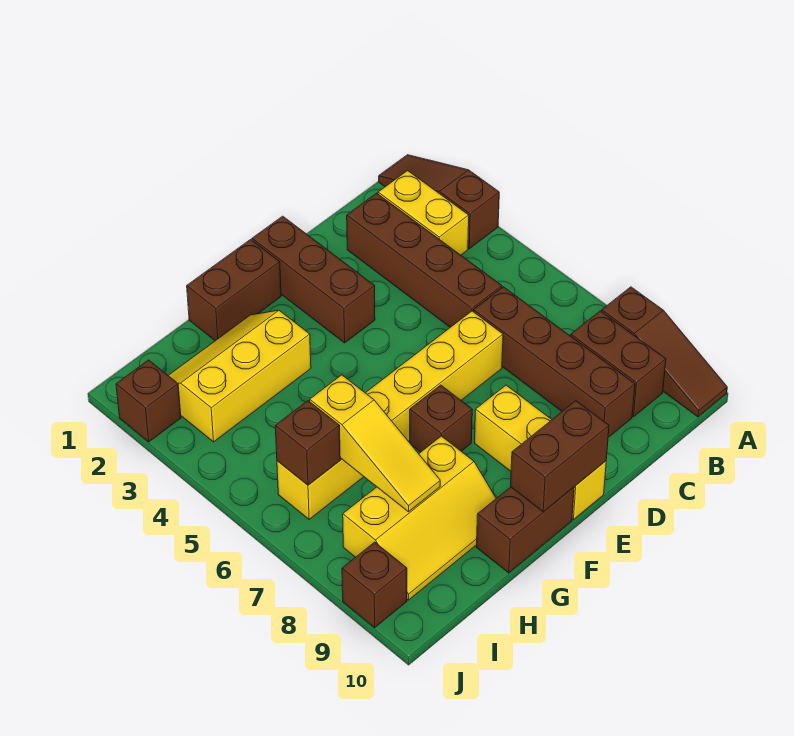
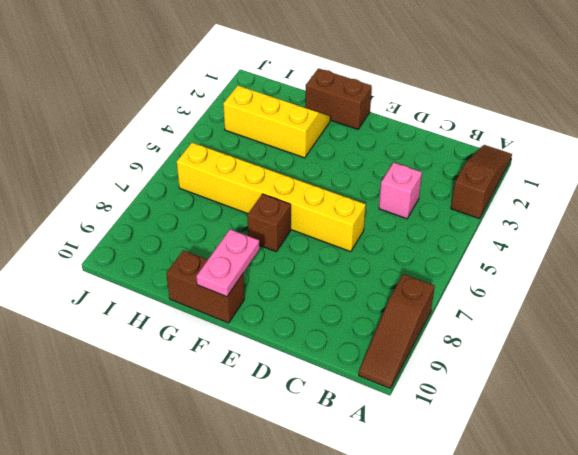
pink brick C4 level 1 -> brown brick C2:C5 level 1
pink plate F9:F10 level 2 -> brown brick E10:F10 level 2
none -> yellow brick B2:B3 level 1
none -> brown brick B8:B9 level 1
none -> brown brick C6:C9 level 1

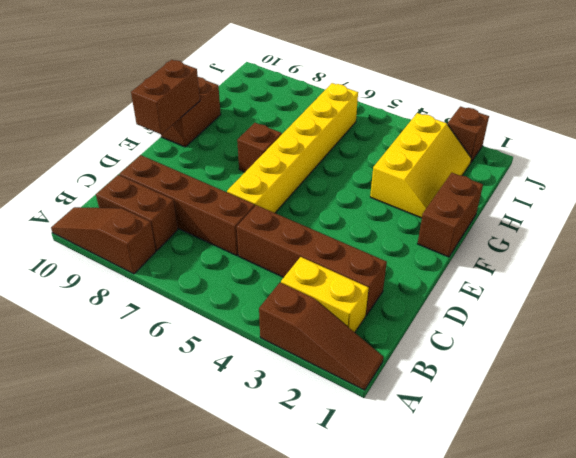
none -> brown brick E1:E3 level 1
none -> yellow brick E8:E10 level 1
none -> yellow slope G8:I9 level 1 top 8

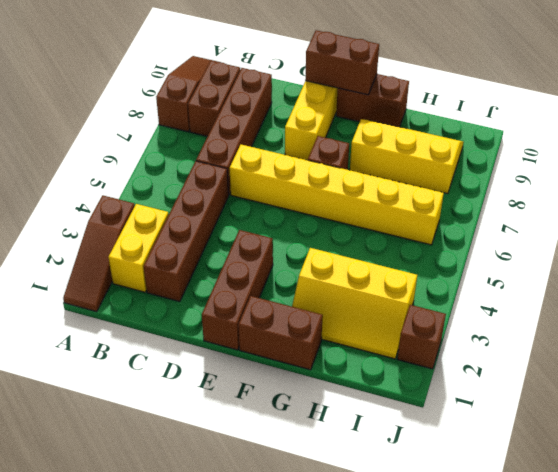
none -> brown brick J9 level 1
none -> yellow slope H6:H8 level 2 top 6
none -> brown brick I6 level 2

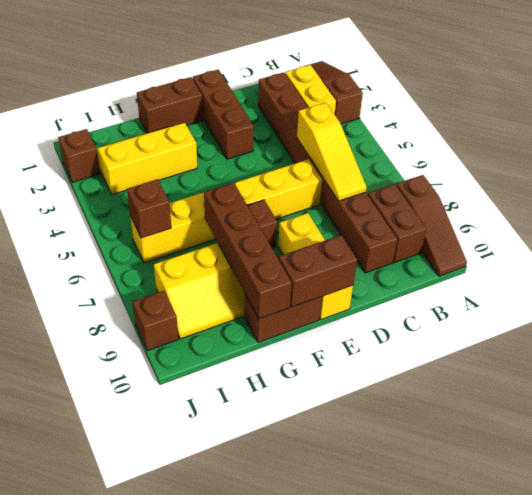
yellow slope C5:C7 level 2 top 5 -> yellow slope H6:H8 level 2 top 6
brown brick G7:G10 level 2 -> none

